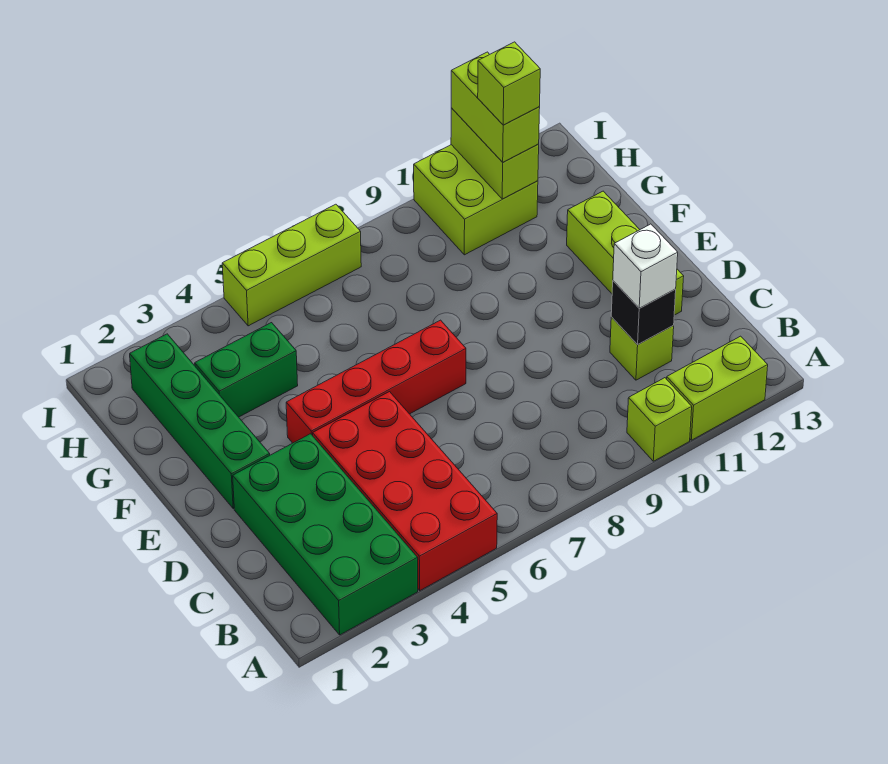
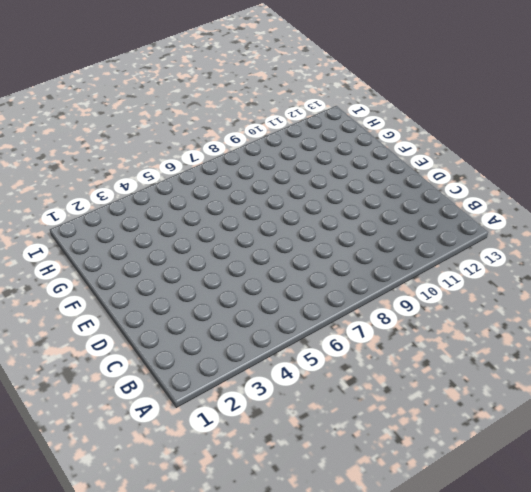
none -> green brick A2:D3 level 1
none -> red brick A4:D5 level 1
none -> lime brick A10 level 1

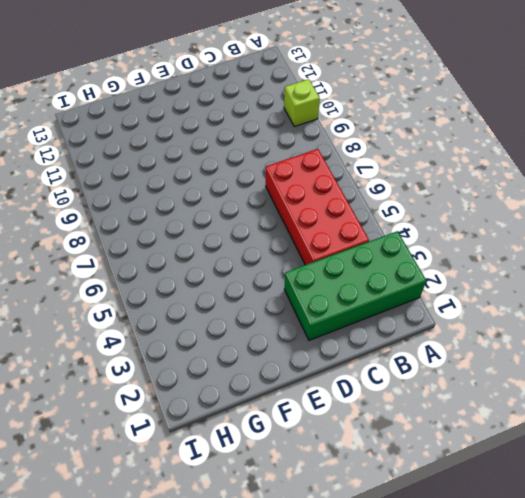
red brick B4:C7 level 1 -> red brick A4:D5 level 1
none -> lime brick A11:A12 level 1
none -> lime brick C11 level 1
none -> lime brick D12:F12 level 1

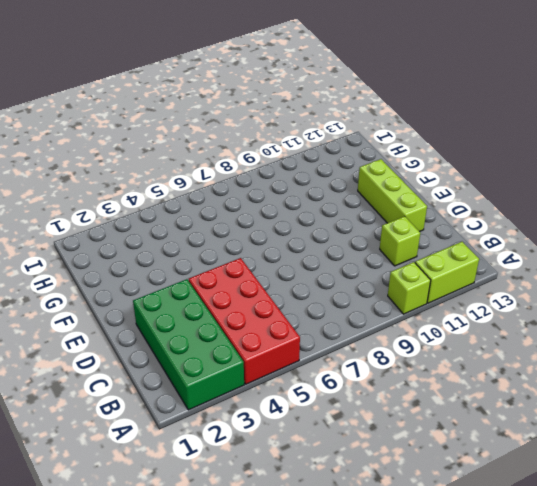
none -> green brick E2:H2 level 1
none -> red brick E4:E7 level 1
none -> green brick G3:G4 level 1

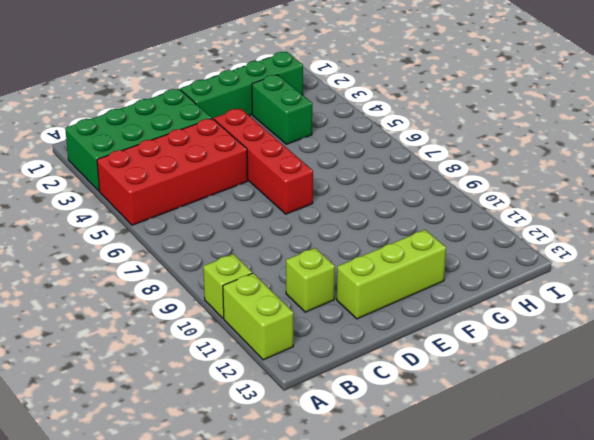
none -> lime brick H10:I11 level 1
none -> lime brick I5:I7 level 1
none -> black brick C11 level 2

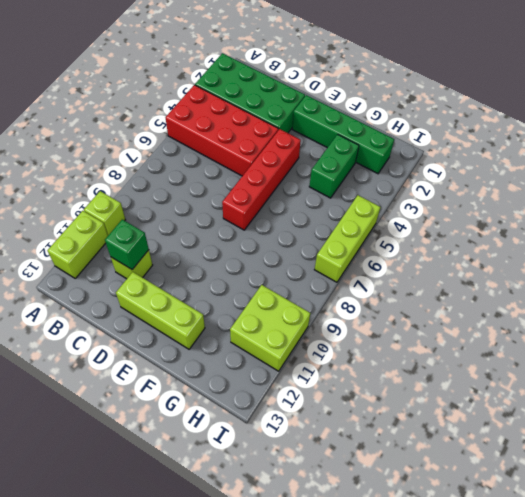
green brick C11 level 2 -> black brick C11 level 2
none -> lime brick H11:I11 level 2
none -> white brick C11 level 3
none -> lime brick H11:I11 level 3

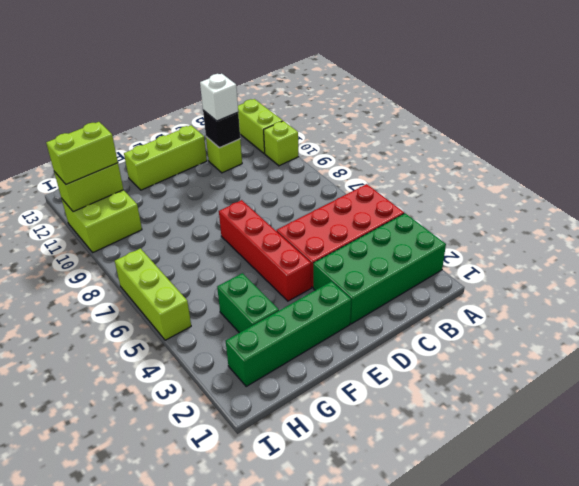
none -> lime brick H11 level 4

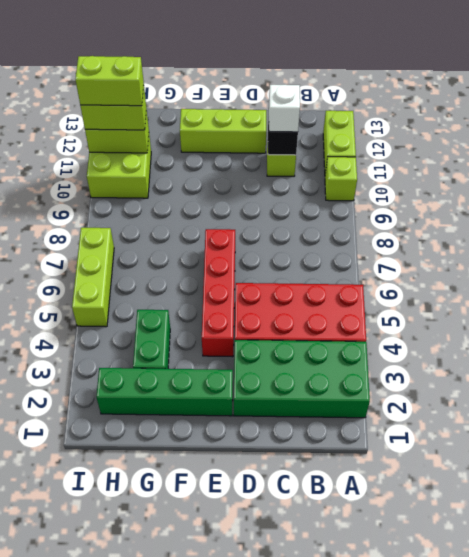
lime brick H11:I11 level 4 -> lime brick H11 level 4

